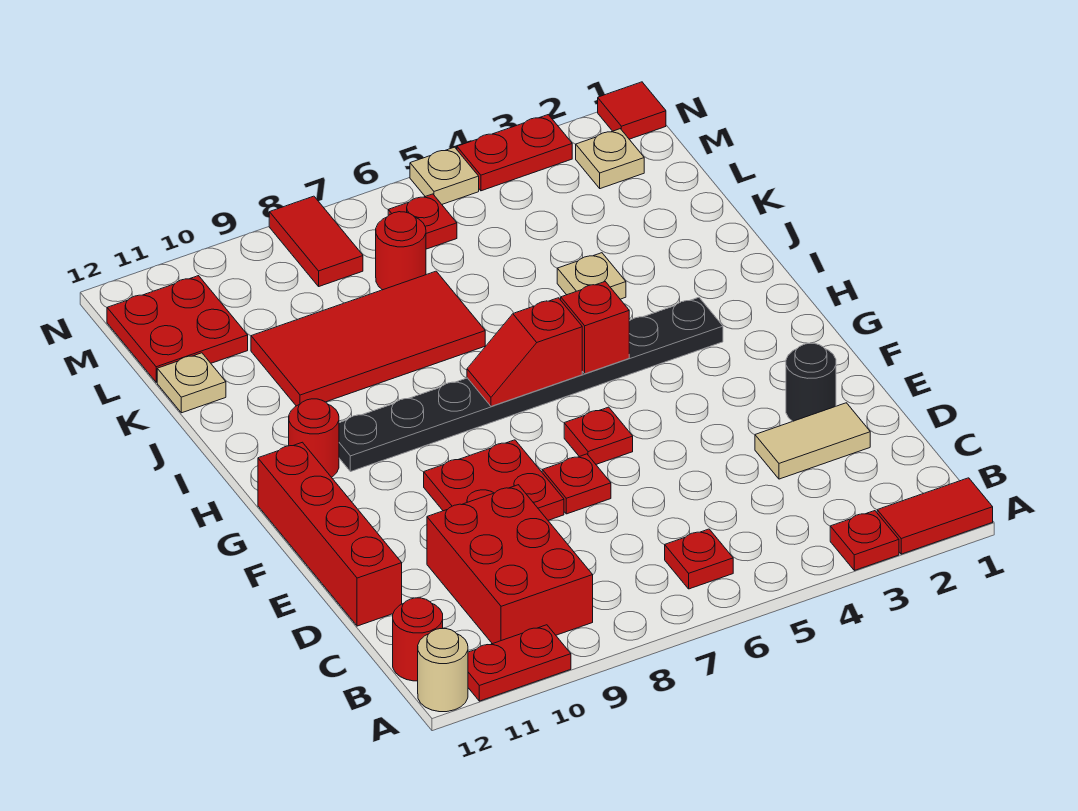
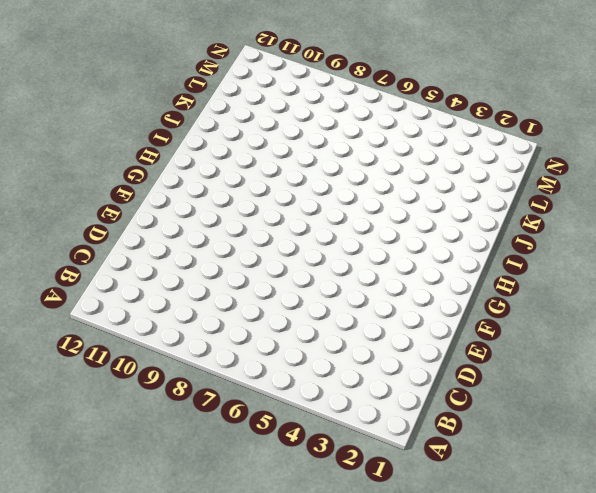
none -> red tile A1:A2 level 1
none -> red plate A3 level 1
none -> red plate A10:A11 level 1

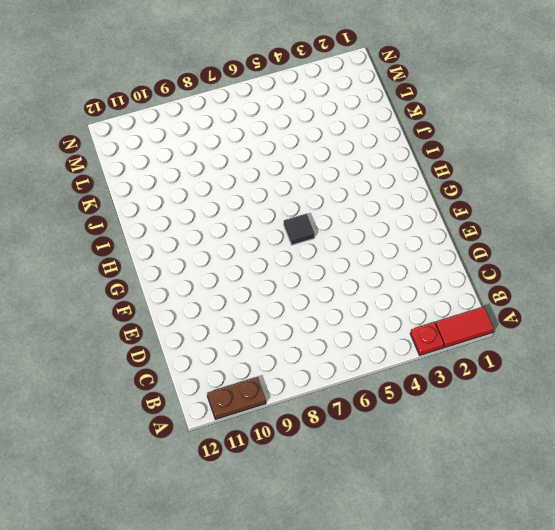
brown plate A10:A11 level 1 -> red plate A10:A11 level 1
black tile G6 level 1 -> none
none -> tan round brick A12 level 1
none -> red plate B6 level 1
none -> red brick B9:D10 level 1

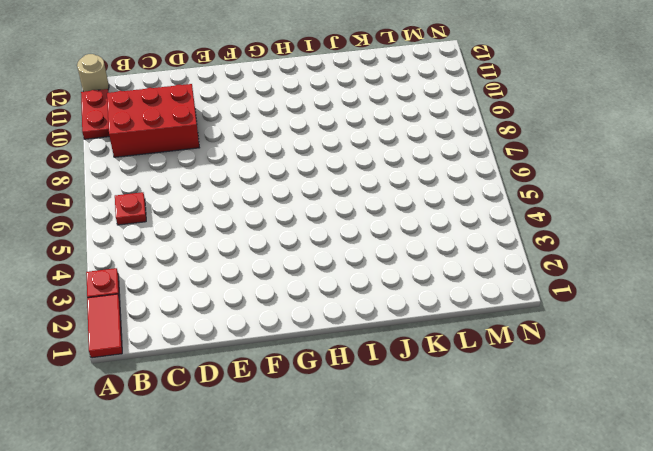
none -> red round brick B12 level 1
none -> tan tile D2:D3 level 1
none -> red brick D12:G12 level 1

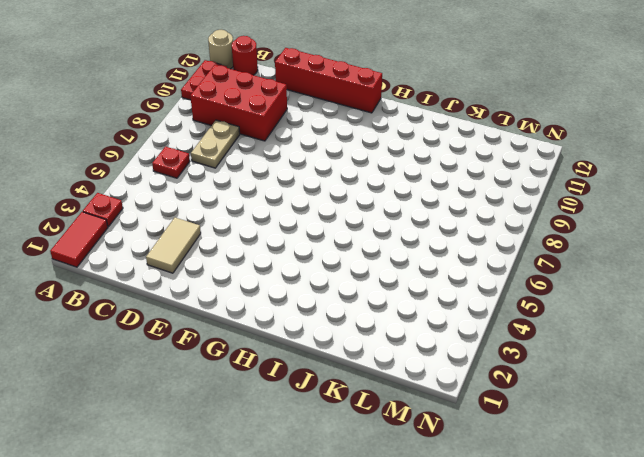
tan plate C7:C8 level 1 -> none
none -> black round brick E2 level 1
none -> red plate E7 level 1
none -> red plate E8:F9 level 1

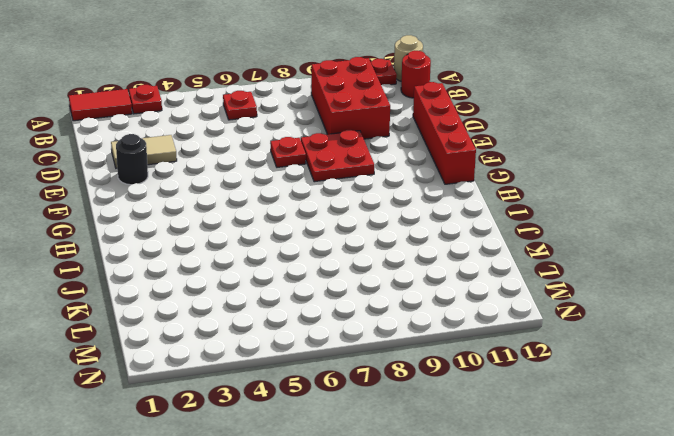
none -> red plate F6 level 1
none -> black plate H3:H10 level 1
none -> red round brick H11 level 1

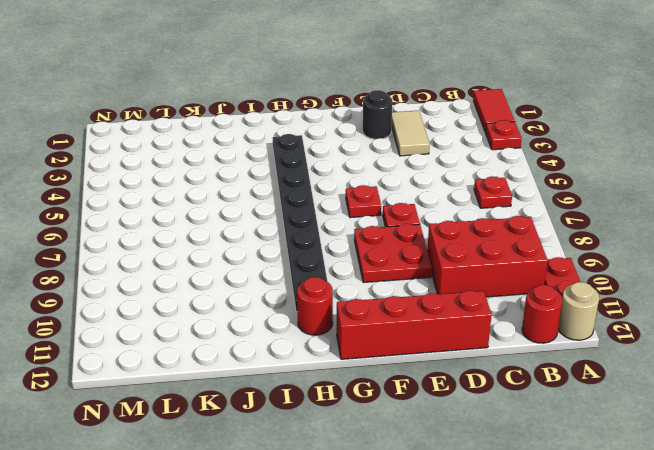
none -> tan plate J4 level 1
none -> red tile J7:K10 level 1
none -> tan plate K12 level 1

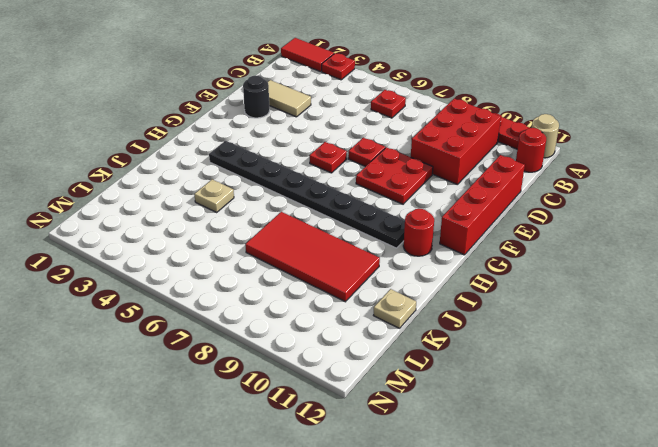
none -> red round brick L7 level 1
none -> red plate L11:M12 level 1
none -> tan plate M2 level 1

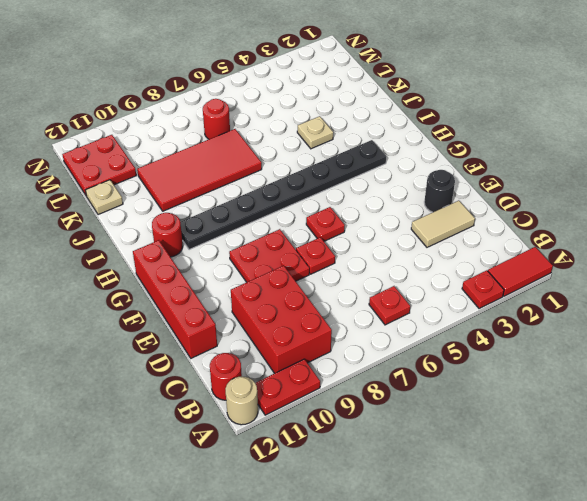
none -> tan plate M2 level 1
none -> red plate M6 level 1
none -> red tile M8:N8 level 1

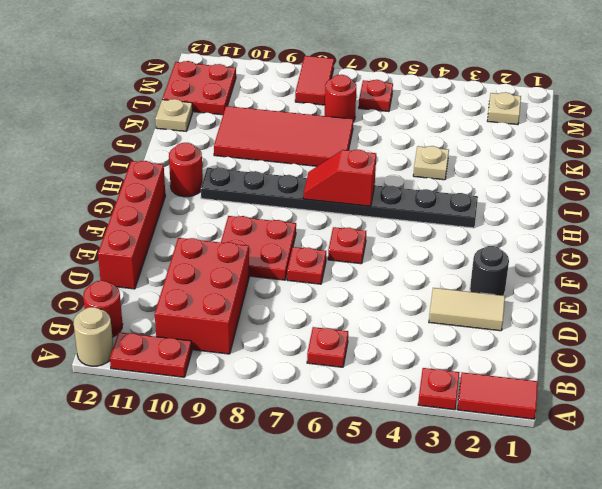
none -> red tile N1 level 1
none -> red plate N3:N4 level 1
none -> tan plate N5 level 1

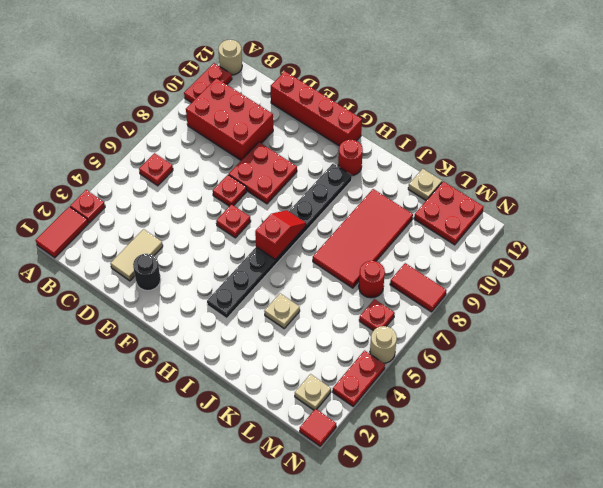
tan round brick N5 level 1 -> tan plate N5 level 1
none -> red round brick B12 level 1
none -> red brick H5 level 2

